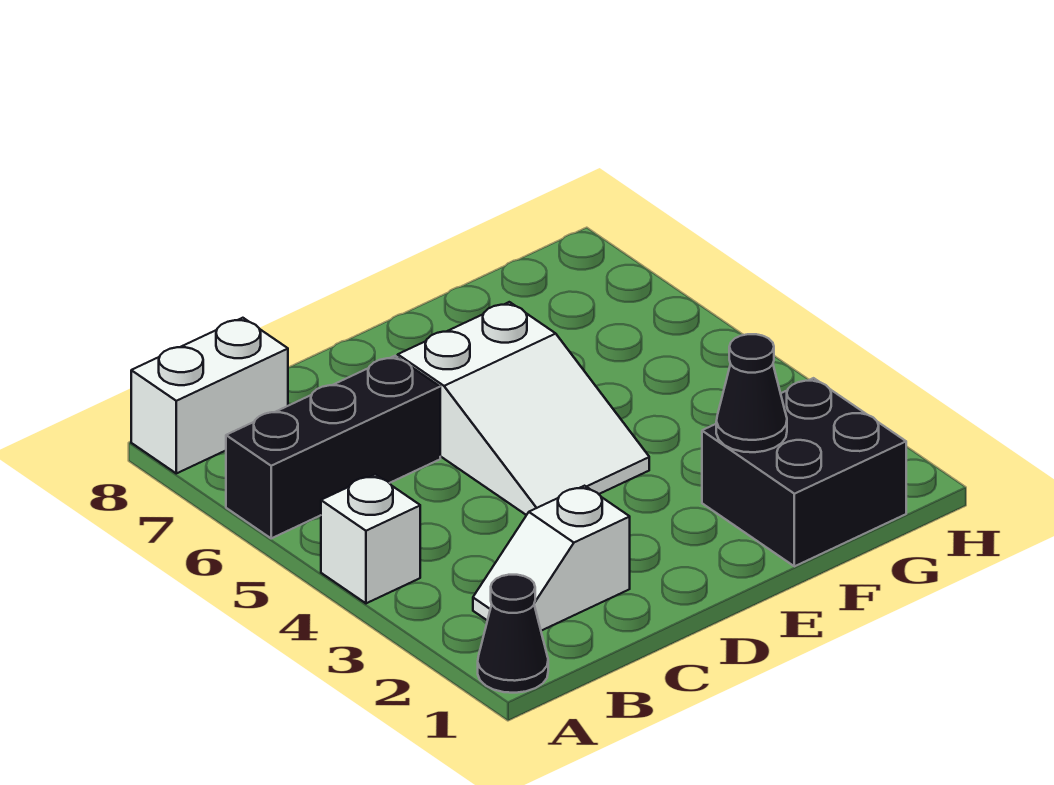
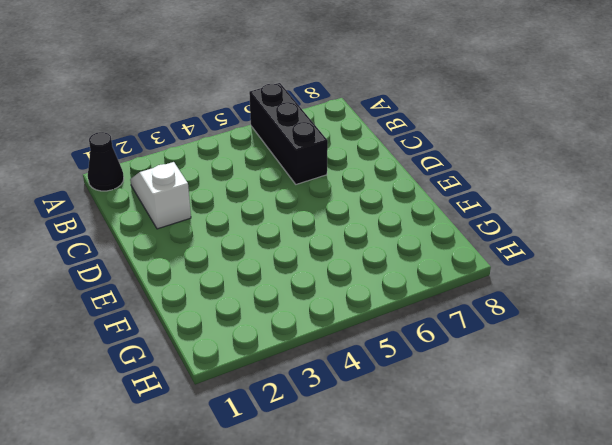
none -> white brick A4 level 1
none -> white brick A8:B8 level 1

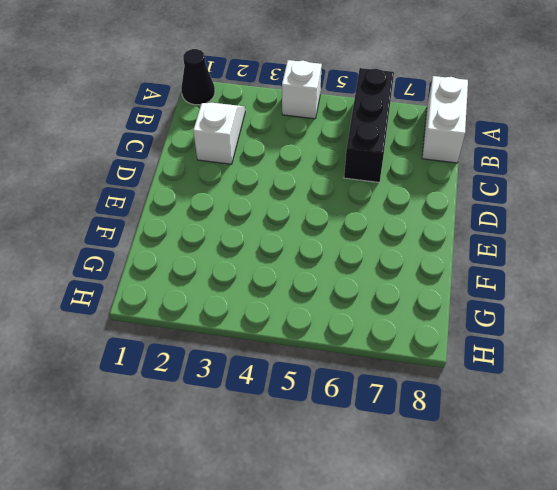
none -> white slope D4:E6 level 1 top 6
none -> black brick F1:G2 level 1

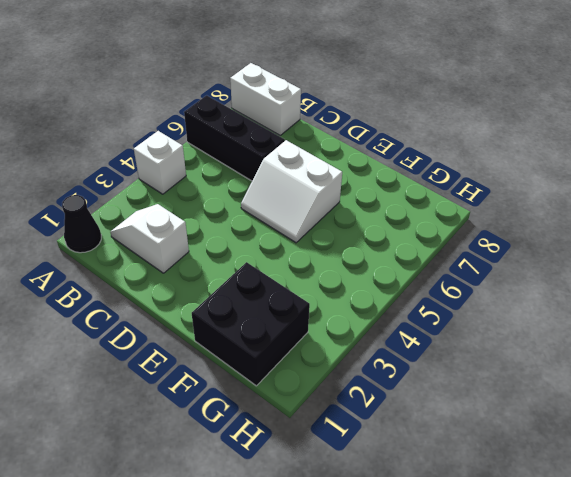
white slope D5:E6 level 1 top 6 -> white slope D4:E6 level 1 top 6
none -> black cone F2 level 2

